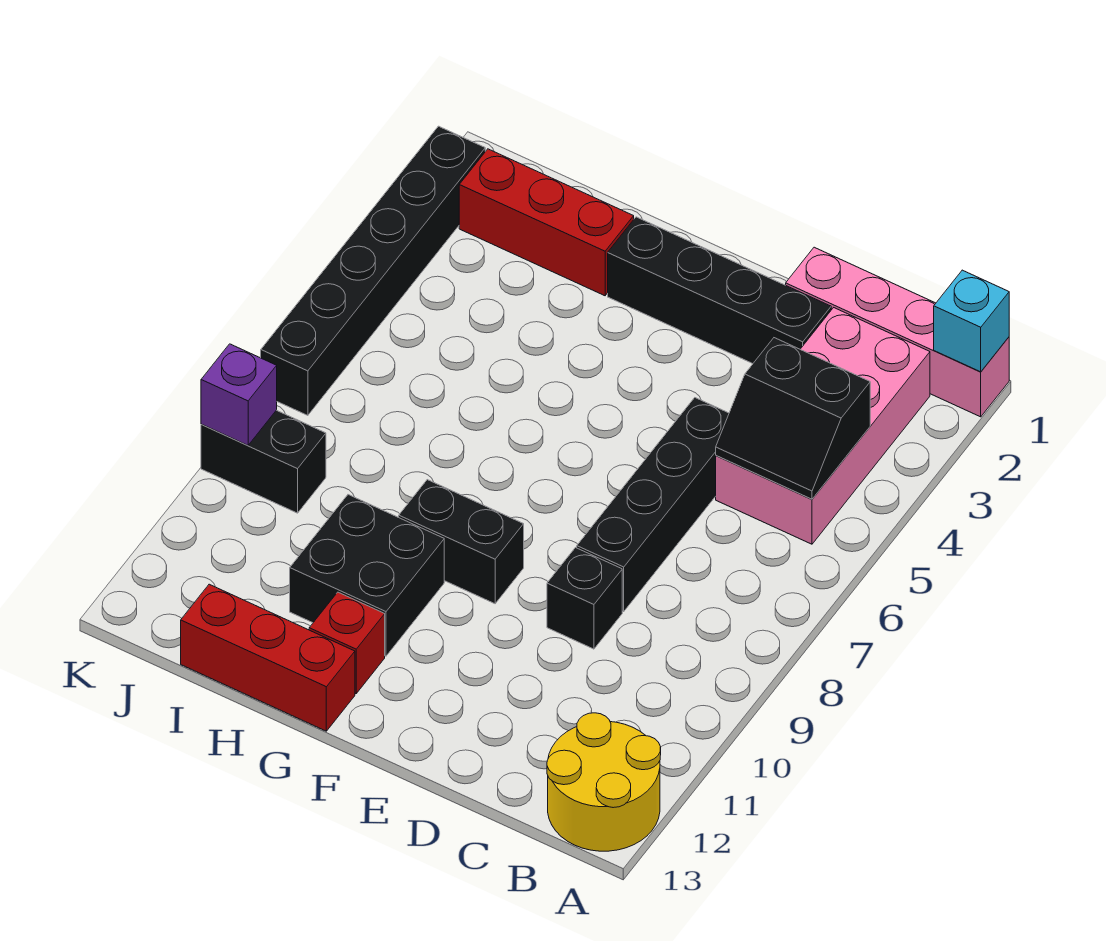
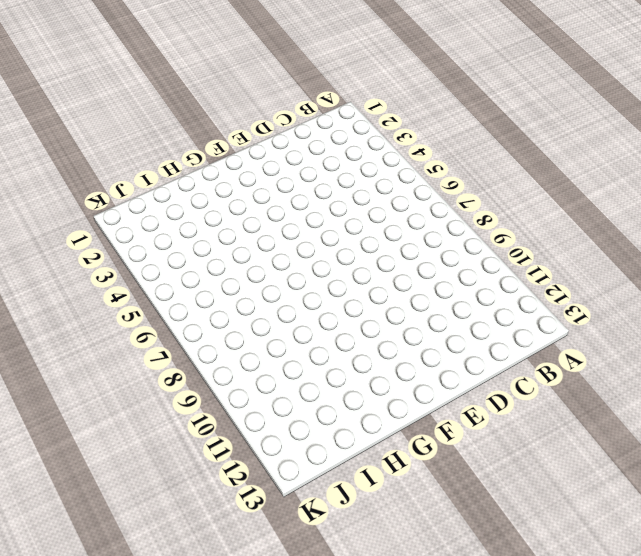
none -> pink brick A1:D1 level 1
none -> yellow round brick A12:B13 level 1
none -> pink brick B2:C5 level 1

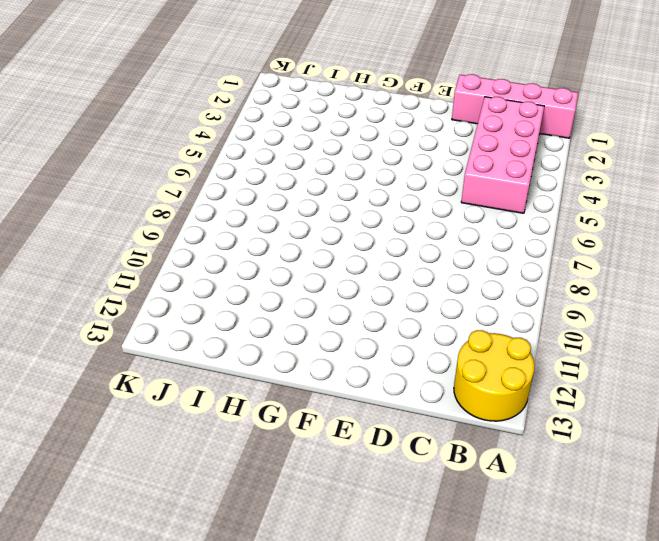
none -> black brick D2:G2 level 1
none -> black brick D5:D8 level 1
none -> black brick D9 level 1

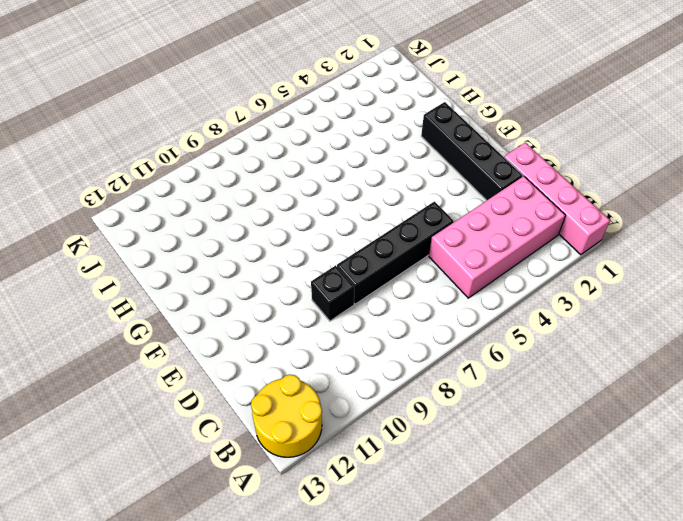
none -> black brick F9:G9 level 1
none -> black brick G10:H11 level 1
none -> red brick G12 level 1

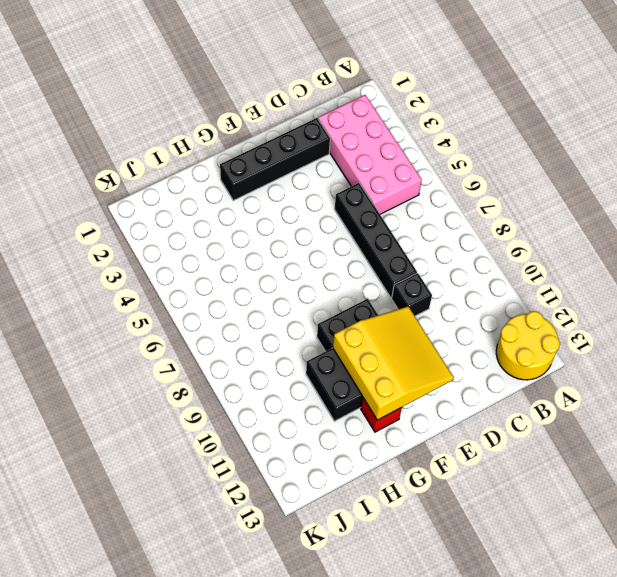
yellow slope E10:G12 level 2 top G -> none
none -> pink brick A1:D1 level 1
none -> red brick G13:I13 level 1
none -> red brick H2:J2 level 1

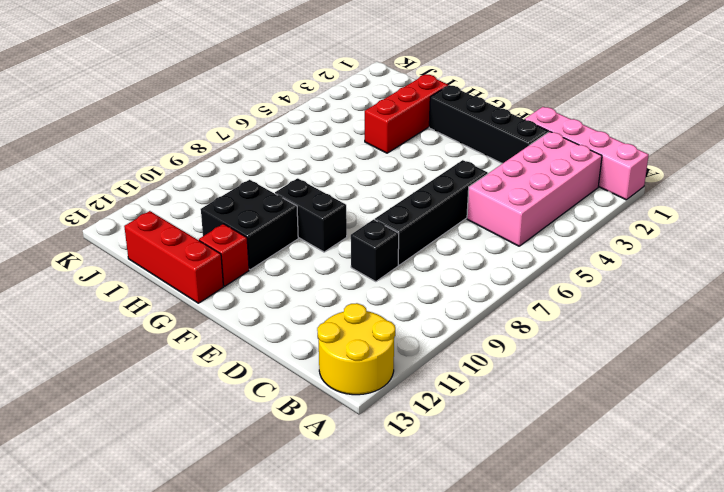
red brick H2:H4 level 1 -> red brick H2:J2 level 1
none -> black brick J9:K9 level 1
none -> black brick K2:K7 level 1
none -> cyan brick A1 level 2

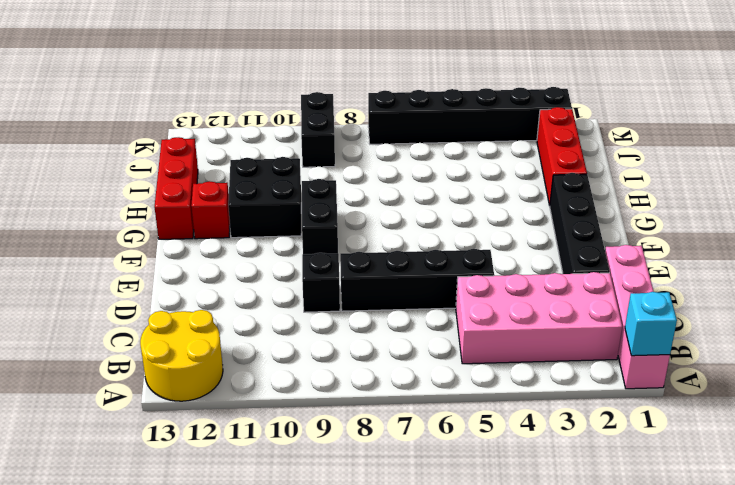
none -> black slope B4:C5 level 2 top 4
none -> purple brick K9 level 2

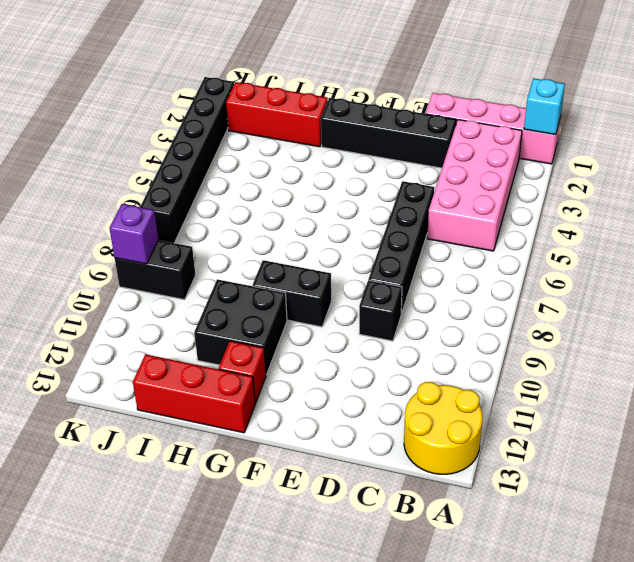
none -> black slope B4:C5 level 2 top 4

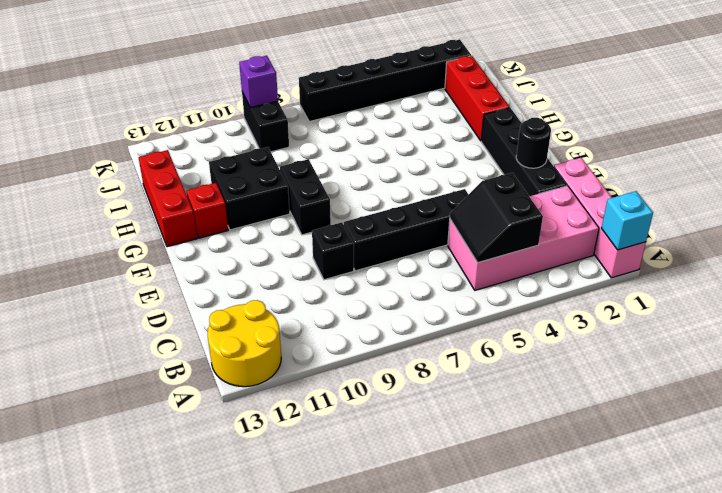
black round brick E2 level 2 -> none

